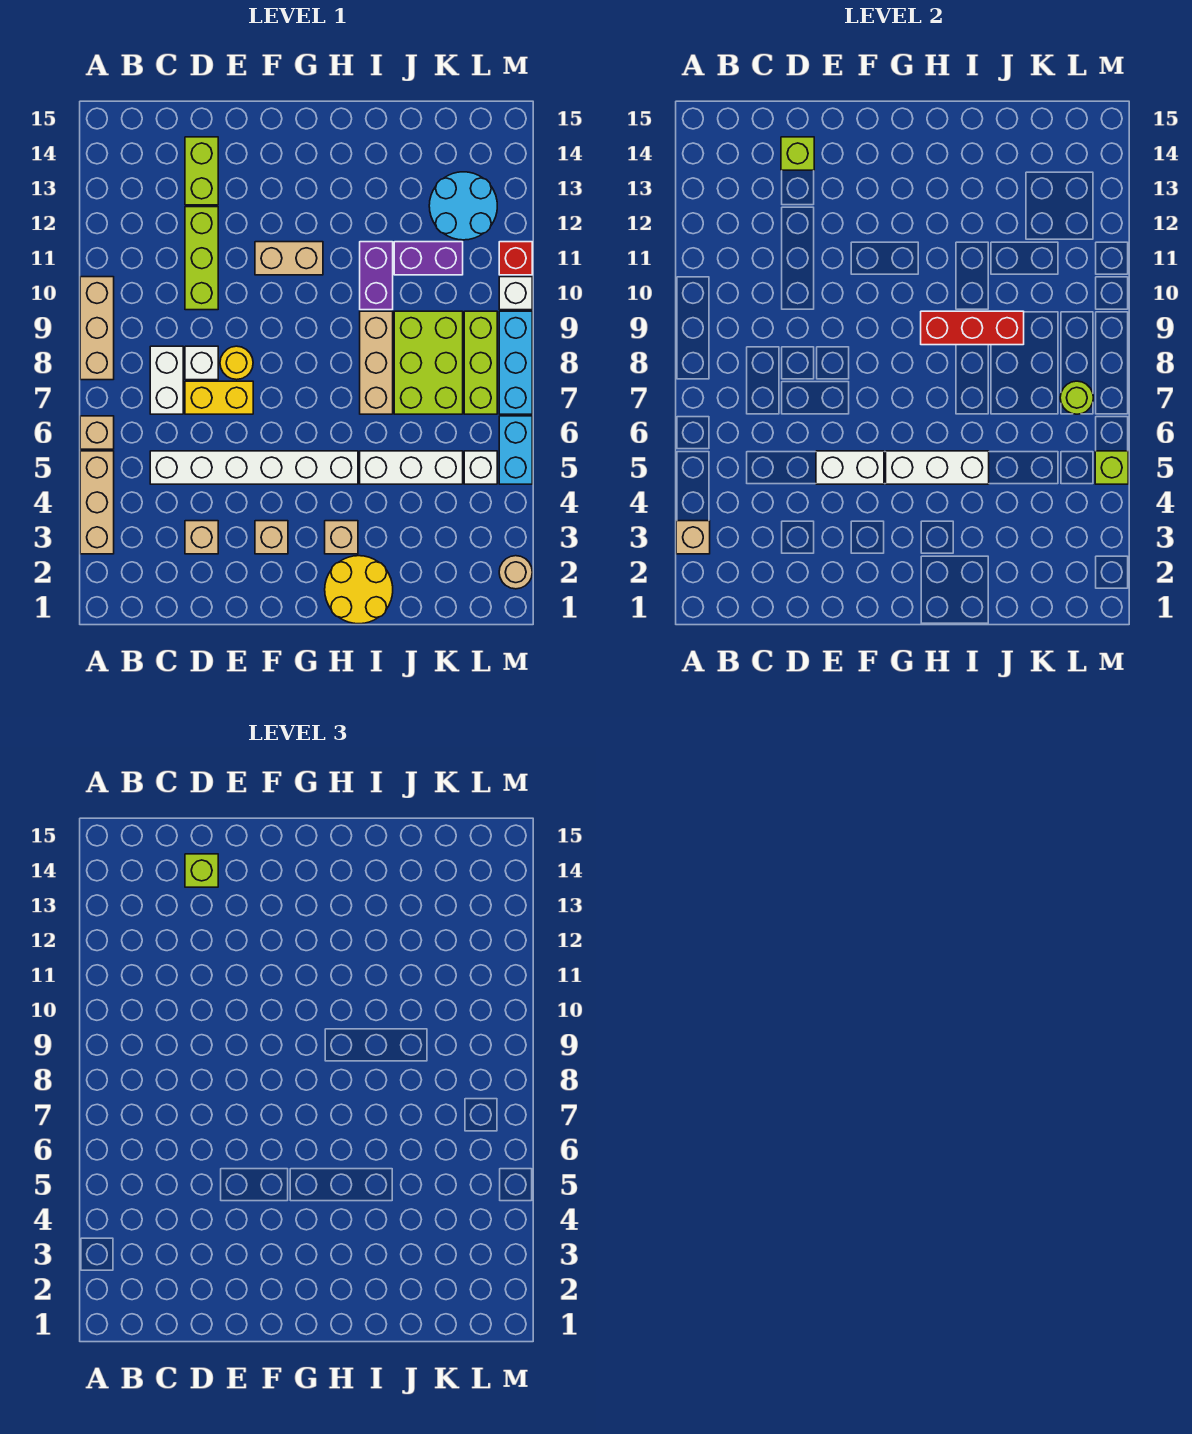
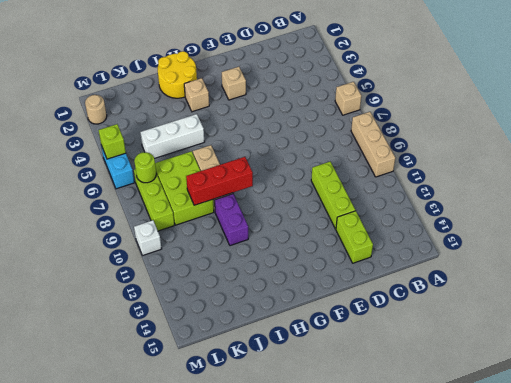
none -> tan brick A3:A5 level 1
none -> white brick C5:H5 level 1
none -> white brick C7:C8 level 1
none -> tan brick D3 level 1

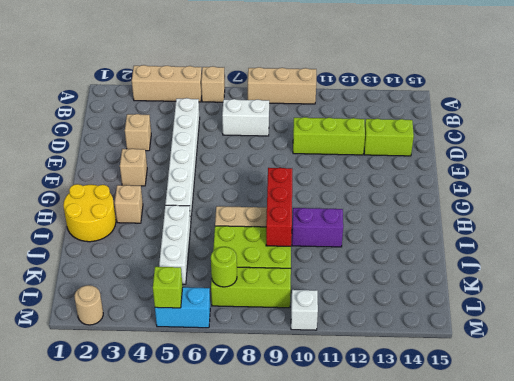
none -> yellow brick D7:E7 level 1
none -> white brick D8 level 1
none -> yellow round brick E8 level 1
none -> tan brick F11:G11 level 1

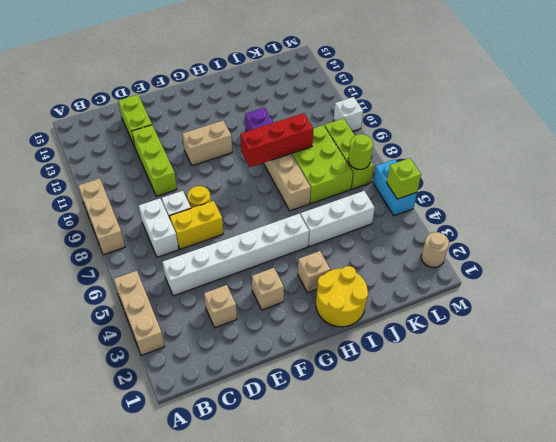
none -> tan brick A6 level 1
none -> purple brick J11:K11 level 1
none -> cyan round brick K12:L13 level 1
none -> white brick L5 level 1

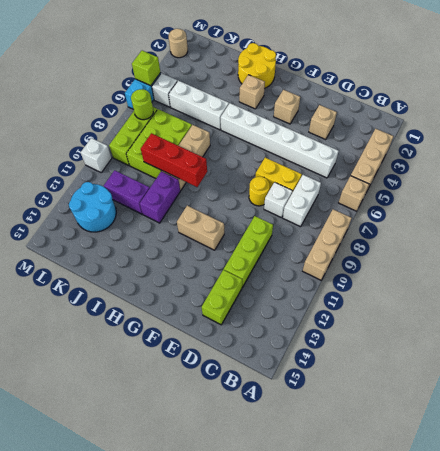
none -> cyan brick M7:M9 level 1
none -> red brick M11 level 1
none -> tan brick A3 level 2
none -> lime brick D14 level 2

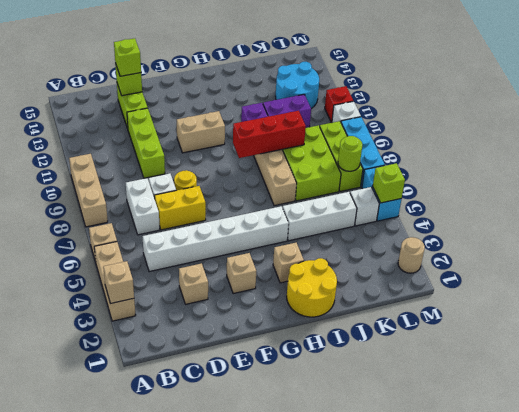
none -> white brick E5:F5 level 2
none -> white brick G5:I5 level 2

